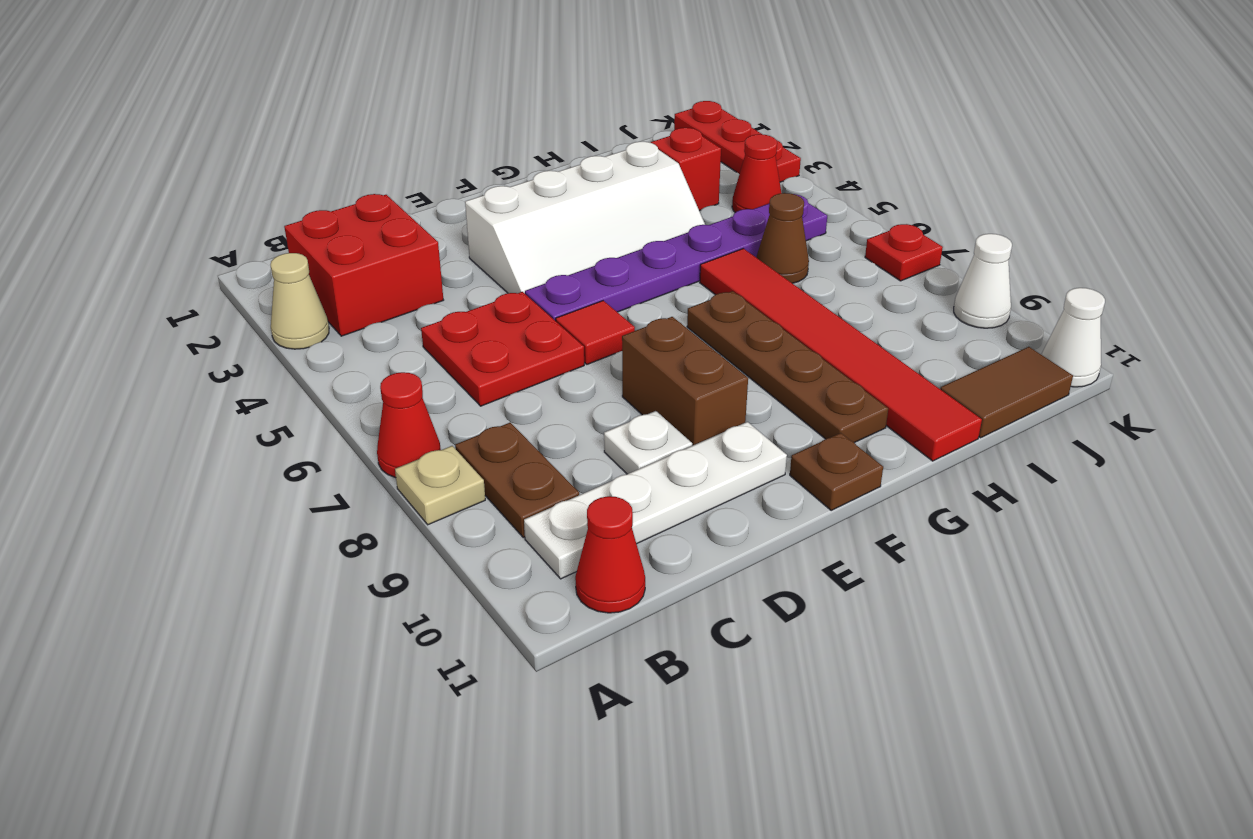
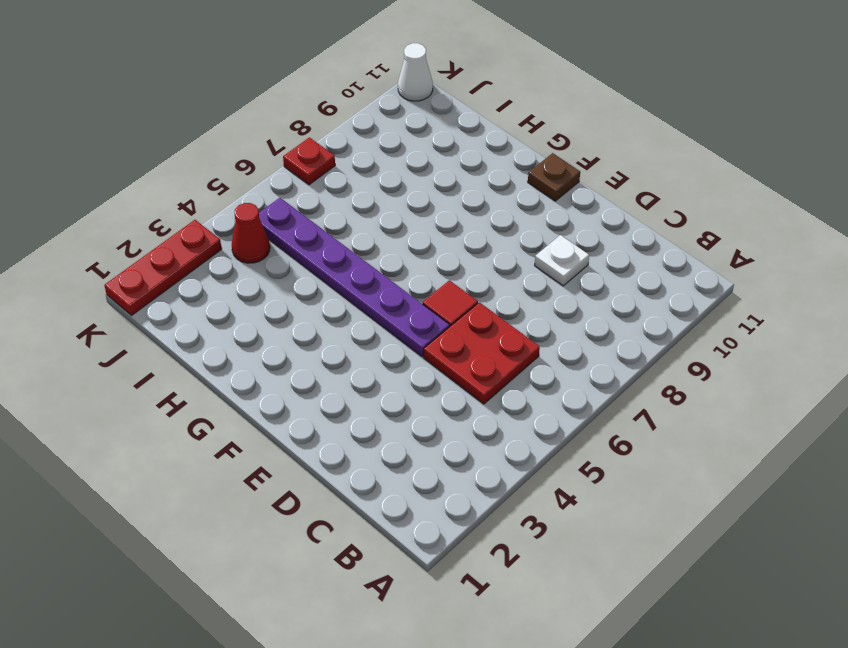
none -> tan cone A3 level 1
none -> red cone A7 level 1
none -> tan plate A8 level 1

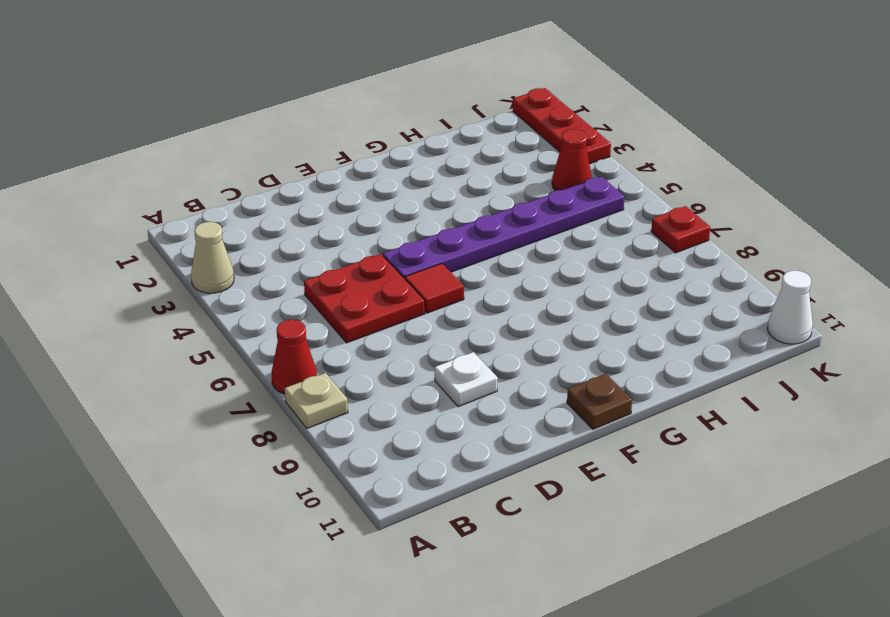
none -> red brick B2:C3 level 1
none -> brown plate B8:B9 level 1
none -> white plate B10:E10 level 1

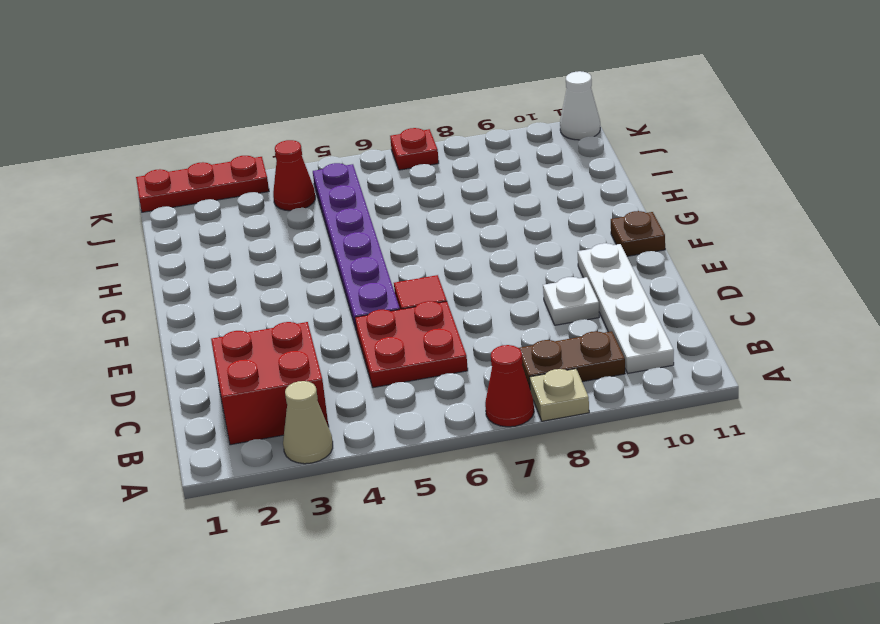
none -> red cone B11 level 1
none -> white slope E3:H4 level 1 top 3
none -> brown brick E8:E9 level 1

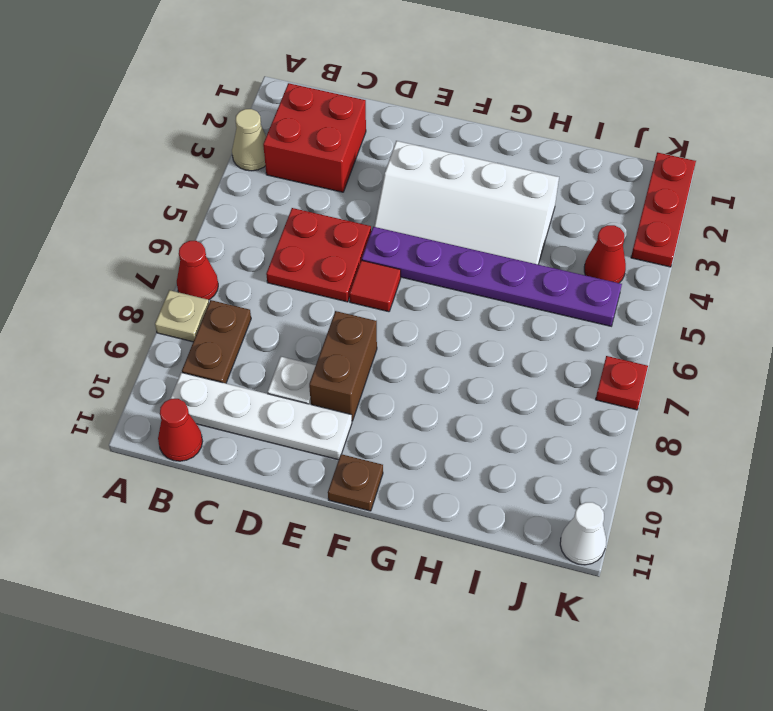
none -> brown plate G7:G10 level 1
none -> red tile H6:H11 level 1
none -> red brick I3 level 1

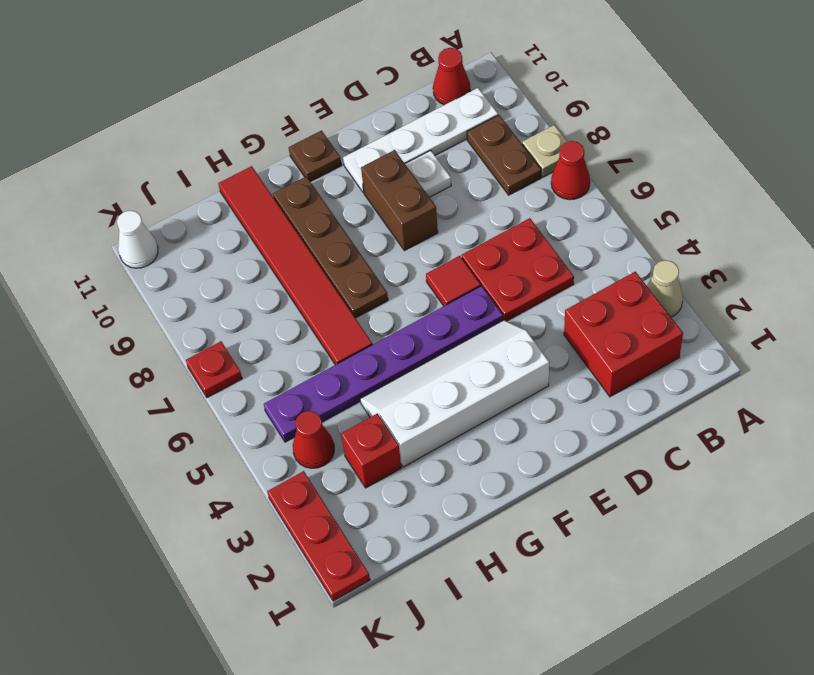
none -> brown cone I6 level 1
none -> brown tile I11:J11 level 1
none -> white cone K9 level 1

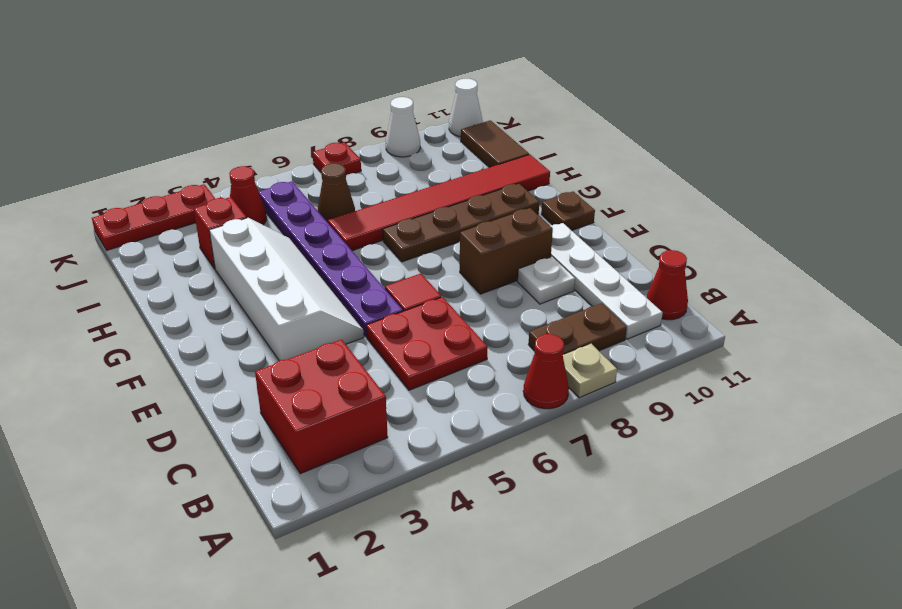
none -> tan cone A3 level 1

